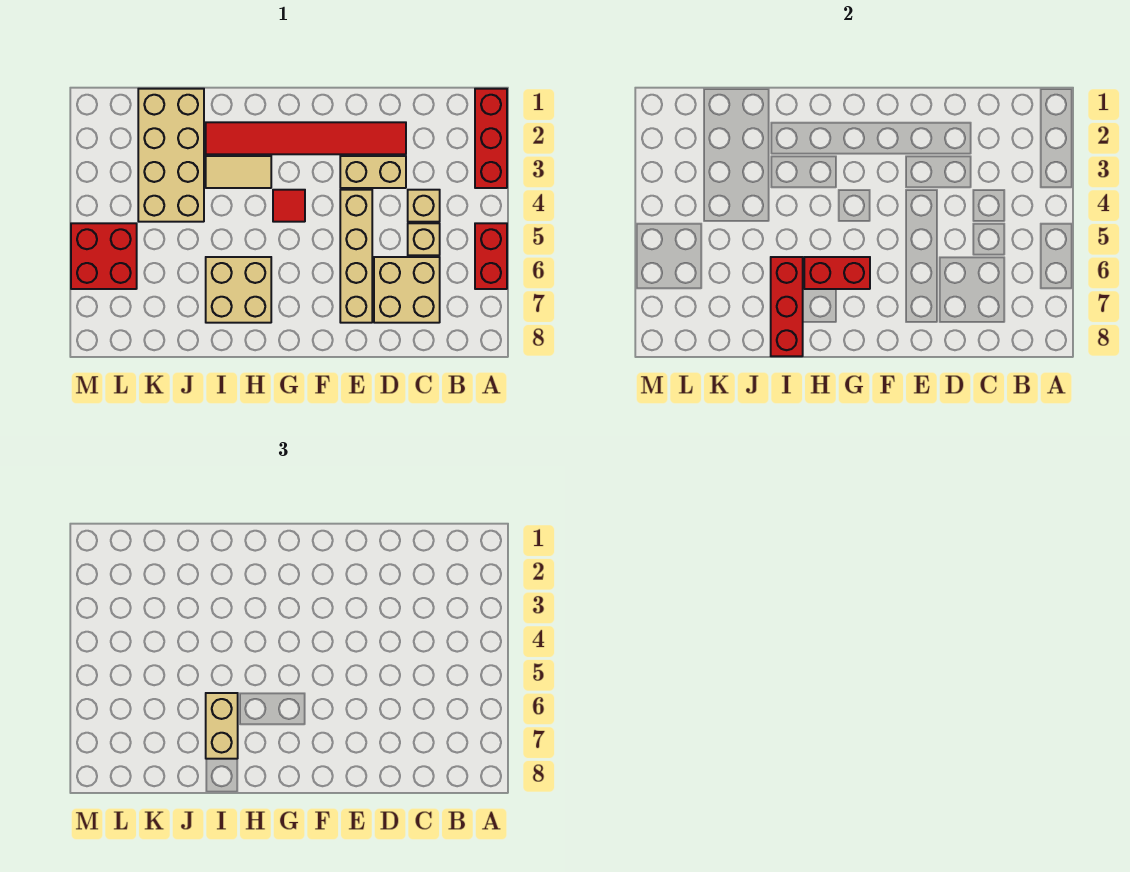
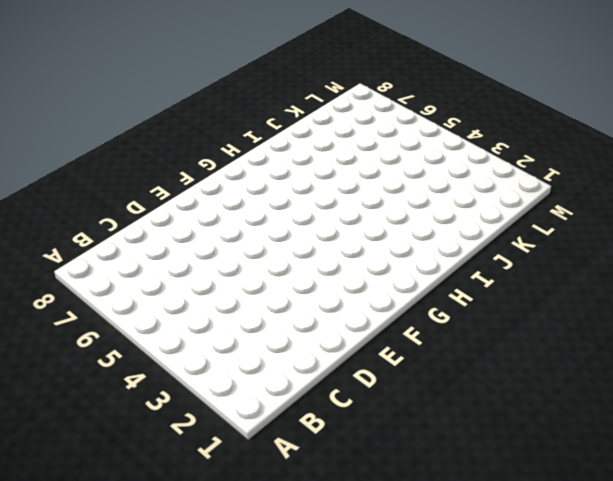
none -> red brick A1:A3 level 1
none -> red brick A5:A6 level 1
none -> tan brick C4 level 1

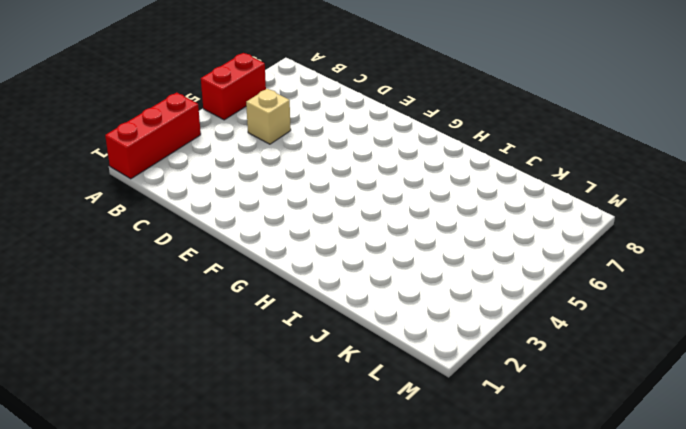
none -> tan brick C4 level 1
none -> tan brick C6:D7 level 1
none -> red tile D2:I2 level 1

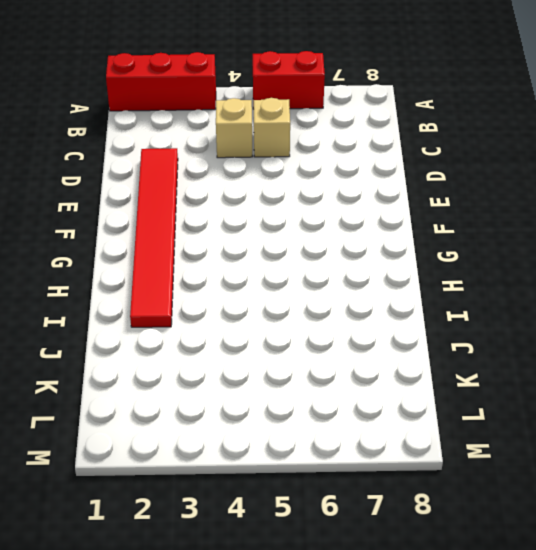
none -> tan brick C6:D7 level 1
none -> tan brick D3:E3 level 1
none -> tan brick E4:E7 level 1

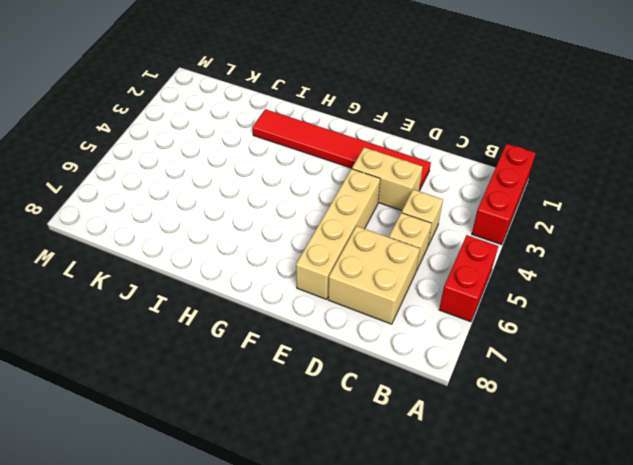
none -> red tile G4 level 1
none -> tan tile H3:I3 level 1
none -> tan brick H6:I7 level 1

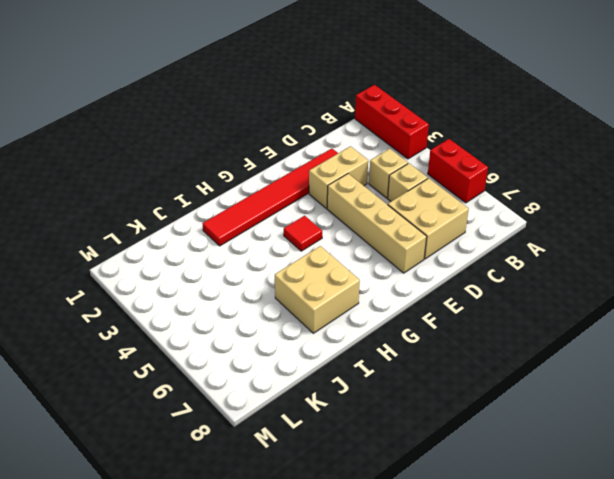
none -> tan tile H3:I3 level 1
none -> tan brick J1:K4 level 1
none -> red brick L5:M6 level 1

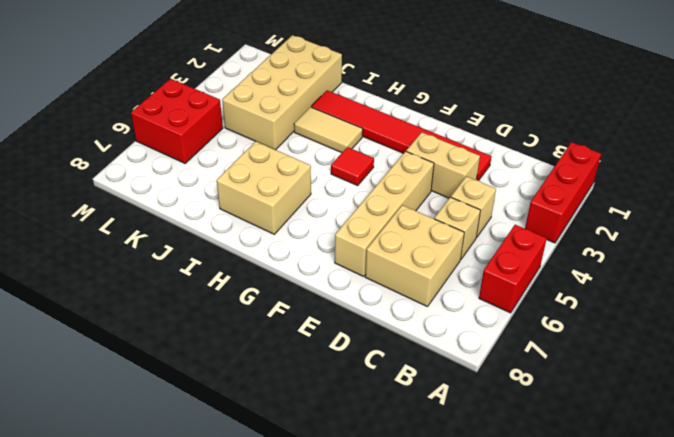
none -> red brick G6:H6 level 2
none -> red brick I6:I8 level 2
none -> tan brick I6:I7 level 3

